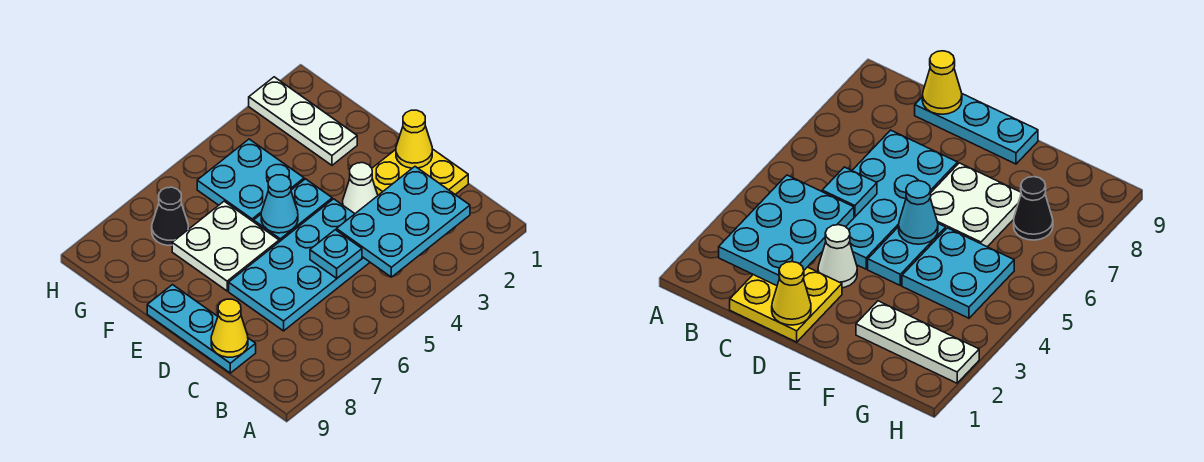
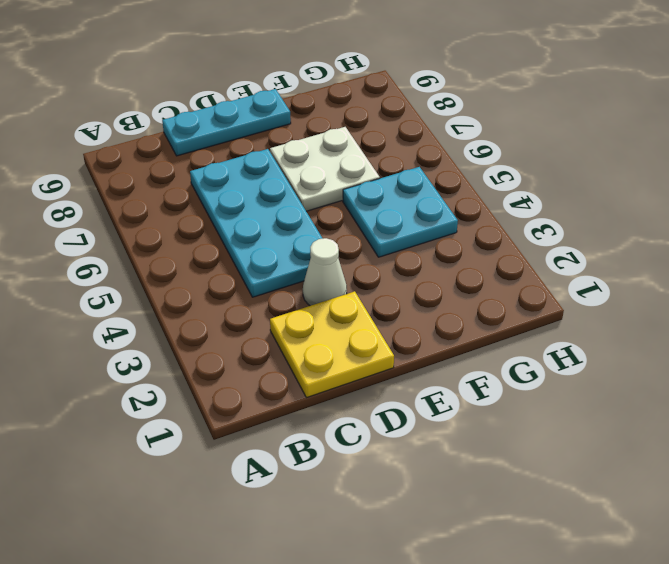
none -> cyan plate E4:E5 level 1
none -> white plate F2:H2 level 1
none -> black cone G7 level 1

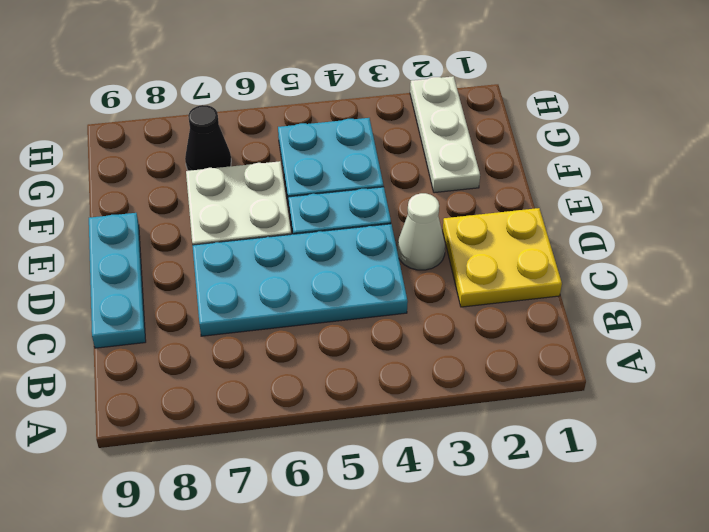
none -> cyan plate B2:C4 level 2
none -> cyan plate C5 level 2
none -> yellow cone C9 level 2

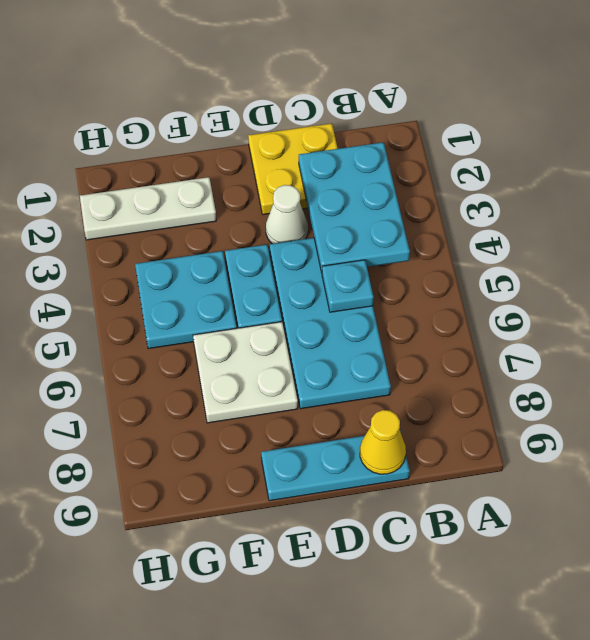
none -> black cone G7 level 1
none -> yellow cone D1 level 2
none -> cyan cone E5 level 2

